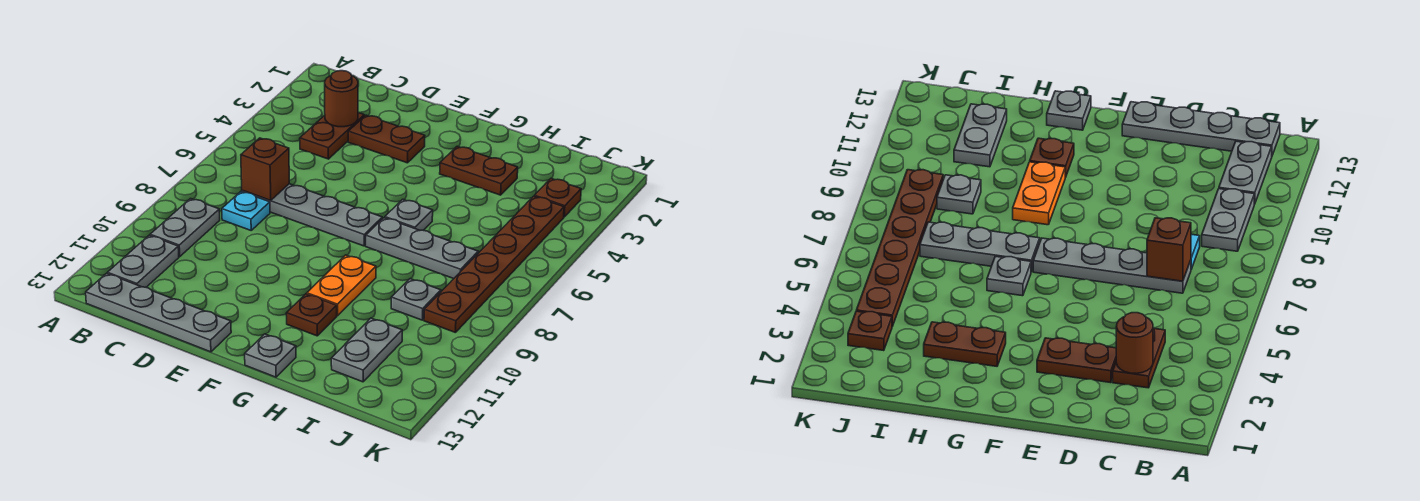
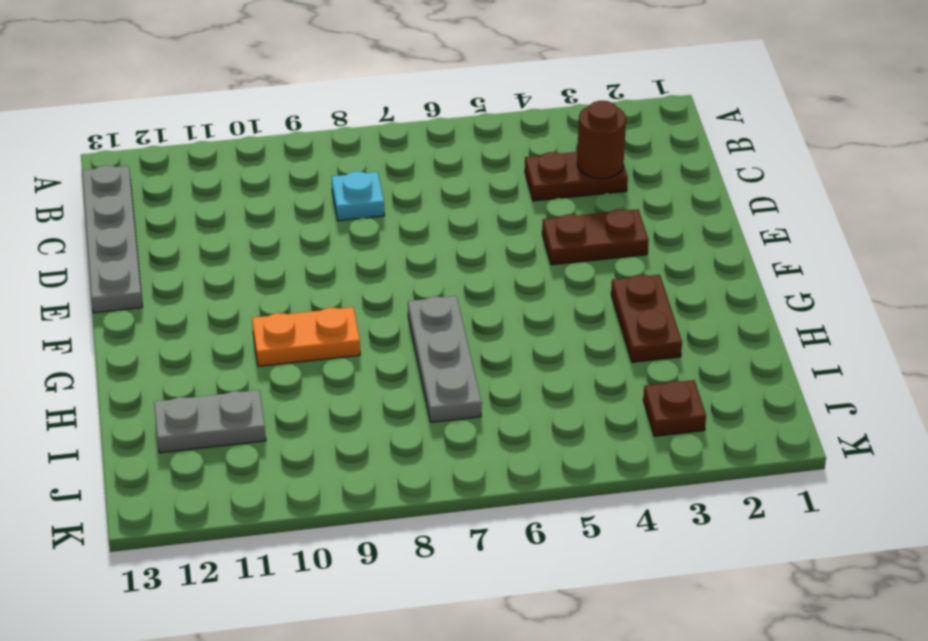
brown plate E3:E4 level 1 -> brown plate D3:E3 level 1
none -> grey plate B9:B10 level 1
none -> grey plate B11:B12 level 1
none -> grey plate C7:F7 level 1

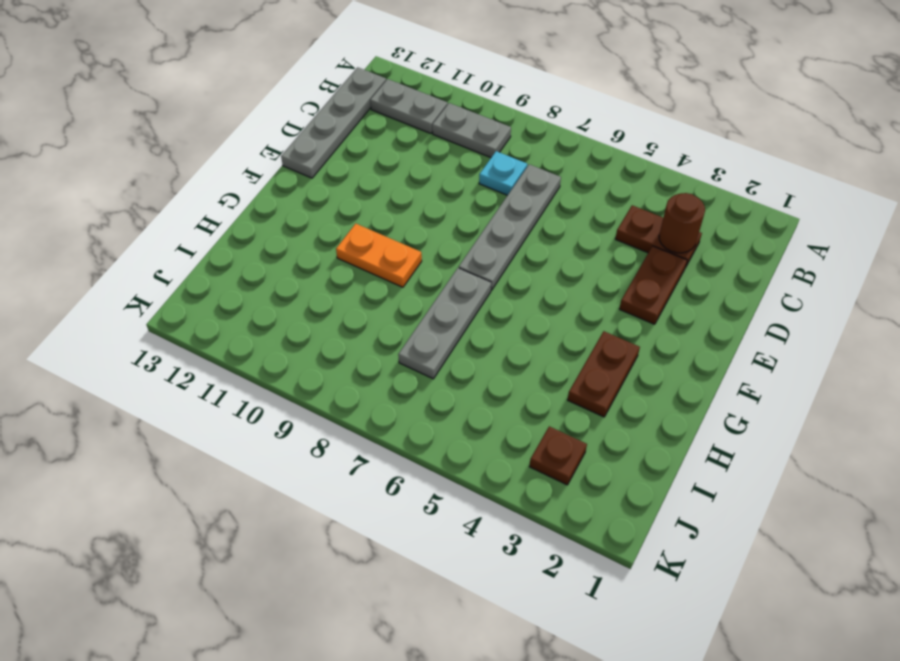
none -> grey plate G6 level 1
none -> brown plate G11 level 1
none -> grey plate G13 level 1

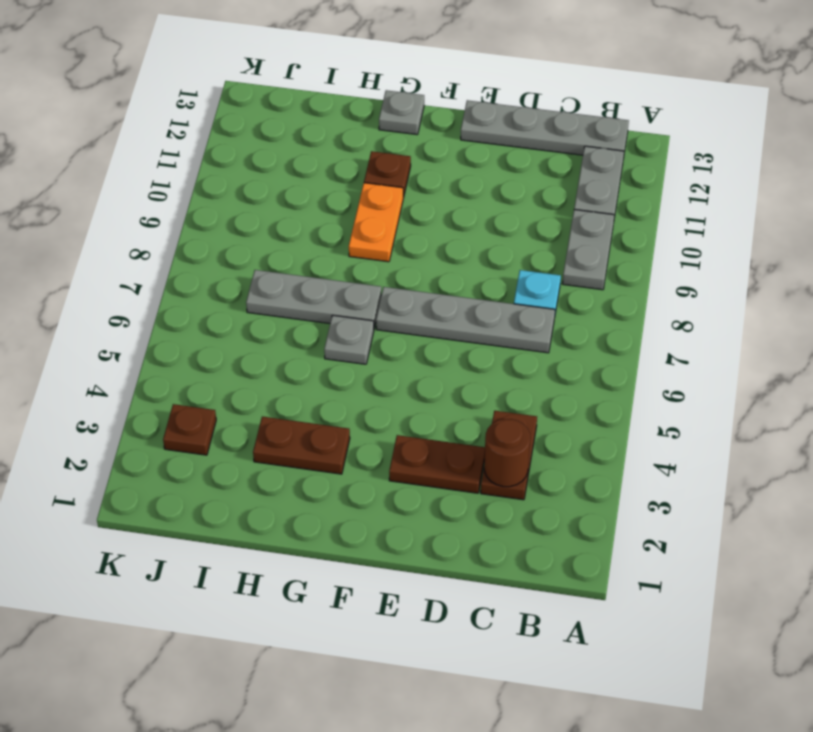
none -> grey plate I9 level 1
none -> grey plate I11:I12 level 1
none -> brown plate J4:J9 level 1

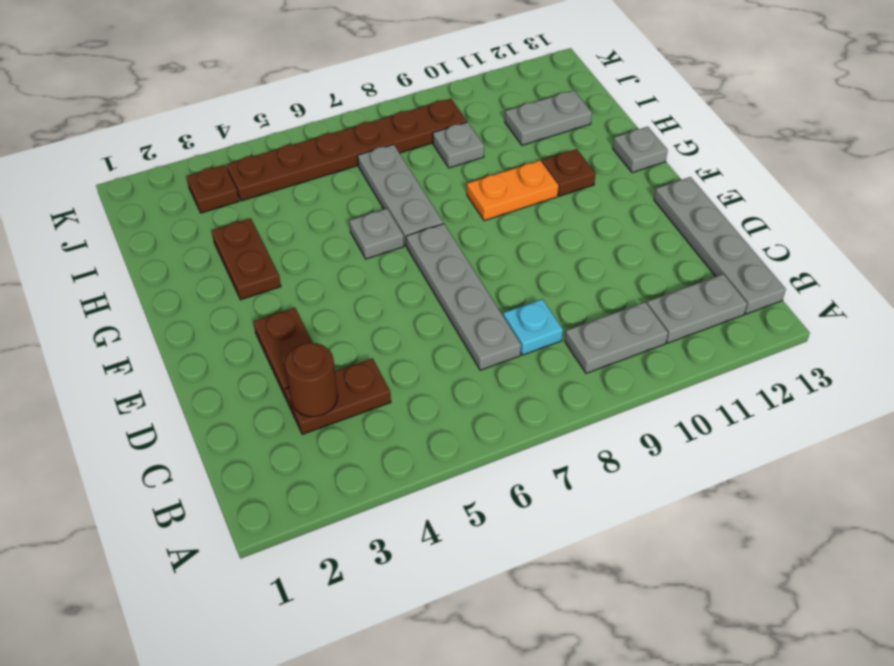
none -> brown brick C7 level 2

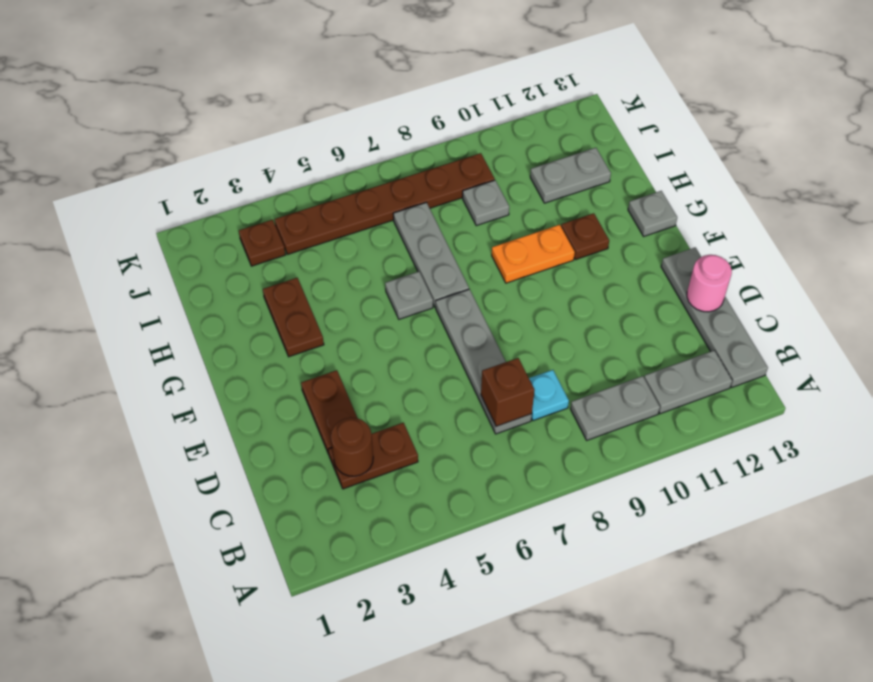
pink round brick D13 level 2 -> none

